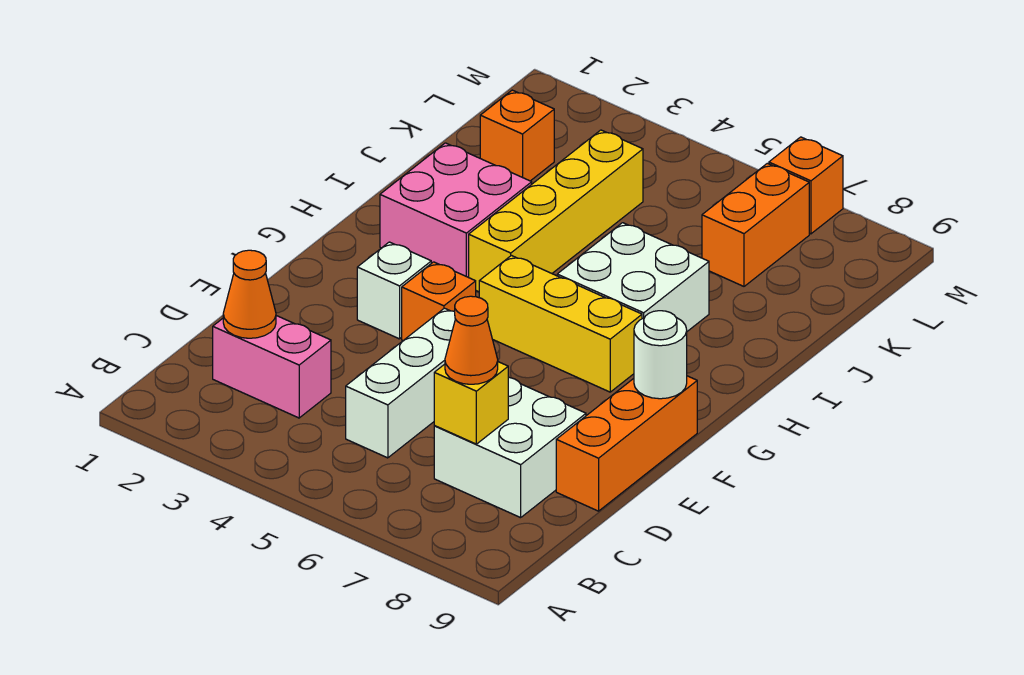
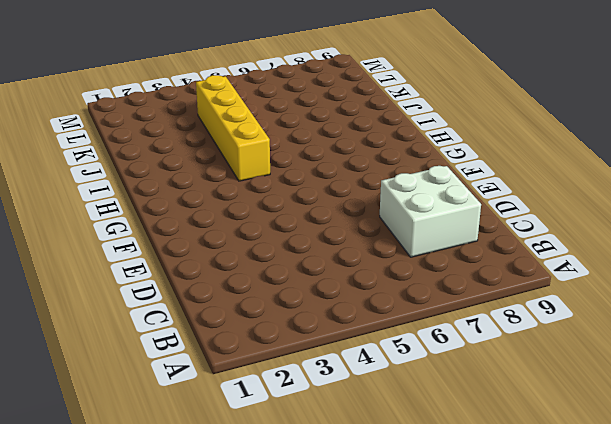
none -> pink brick C2:C3 level 1
none -> white brick C5:E5 level 1
none -> orange brick D9:F9 level 1

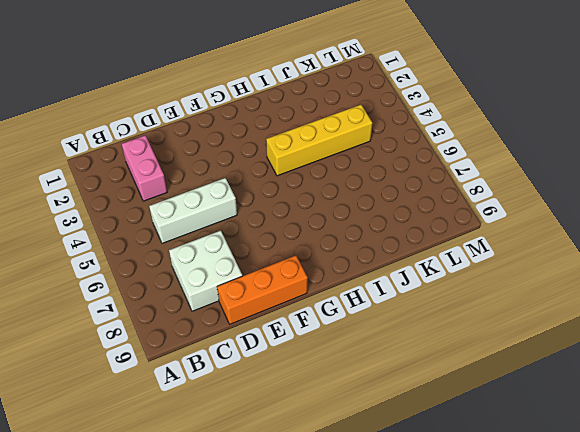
none -> white brick F3 level 1
none -> orange brick F4 level 1
none -> yellow brick G5:G7 level 1

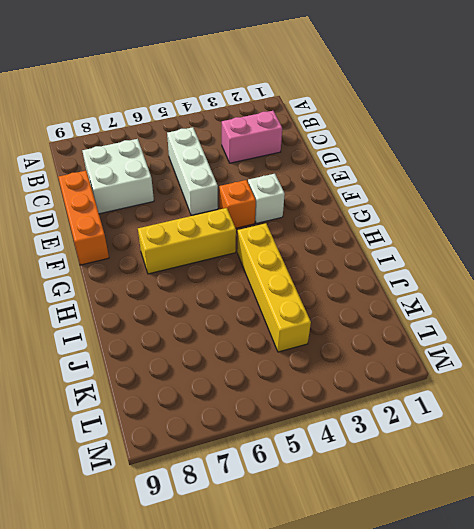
none -> pink brick H2:I3 level 1
none -> white brick H6:I7 level 1
none -> orange brick K2 level 1

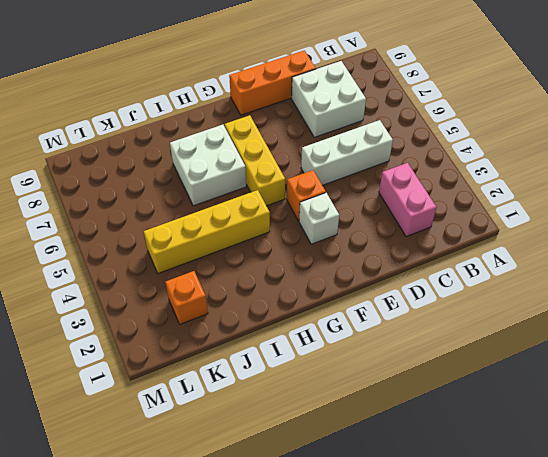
none -> pink brick H2:I3 level 1
none -> orange brick K7:L7 level 1
none -> orange brick M7 level 1

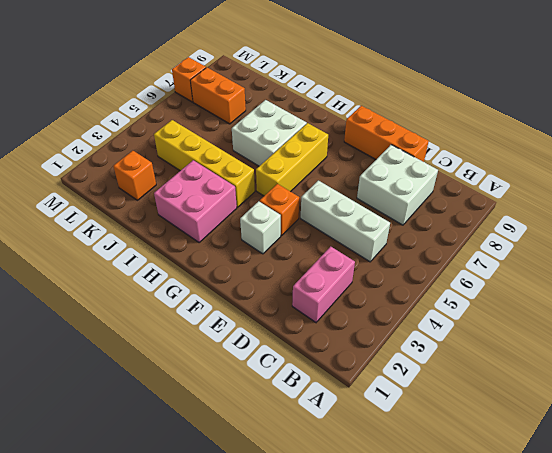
none -> orange cone C2 level 2
none -> yellow brick C7 level 2
none -> white round brick F9 level 2

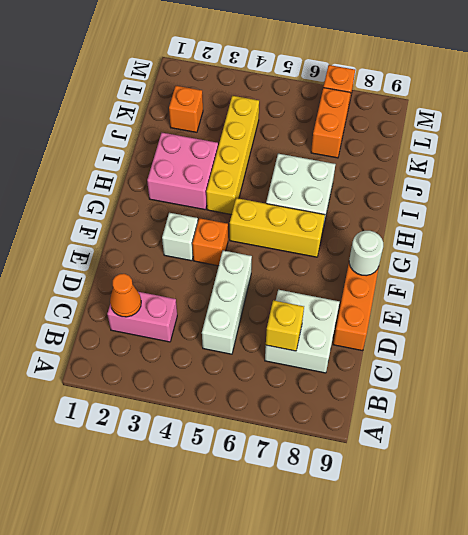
none -> orange cone C7 level 3

